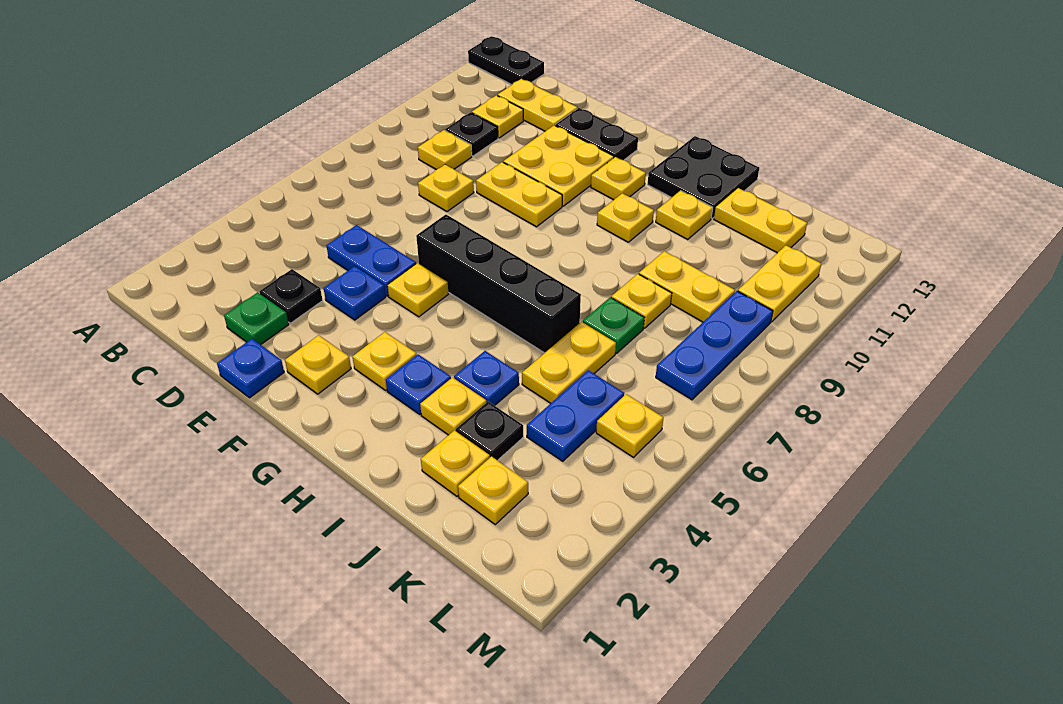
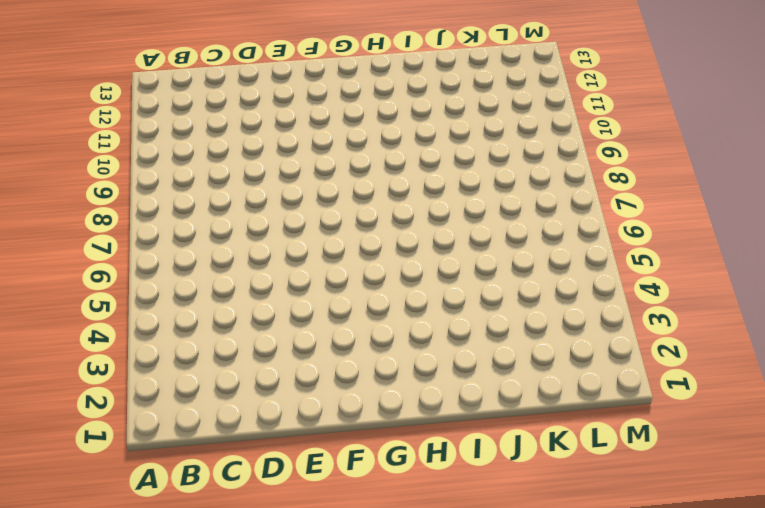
none -> black plate A13:B13 level 1
none -> yellow plate C9 level 1
none -> black plate C10 level 1
none -> yellow plate C11 level 1

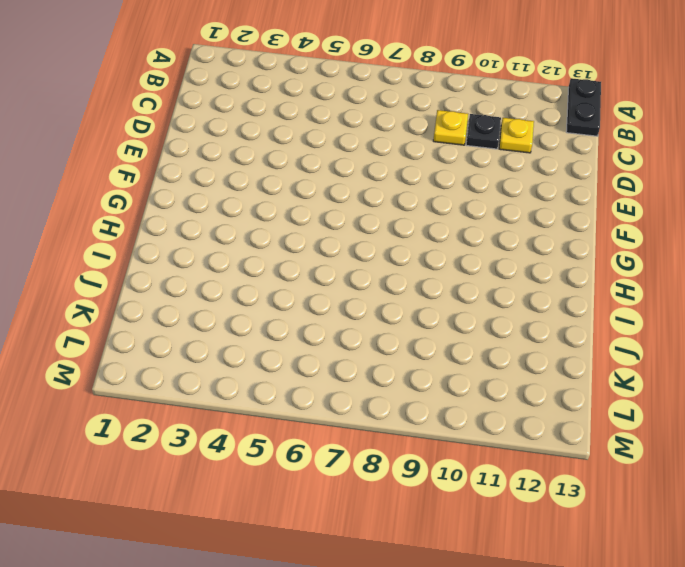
none -> yellow plate C12:D12 level 1
none -> green plate D2 level 1
none -> black plate D3 level 1
none -> blue plate D5:E5 level 1

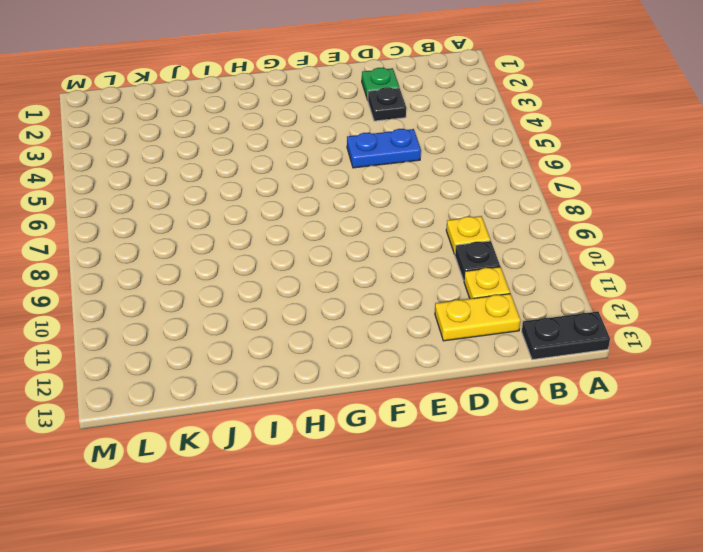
none -> yellow plate D8 level 1
none -> blue plate E1 level 1
none -> blue plate E4 level 1
none -> yellow plate E9:F9 level 1

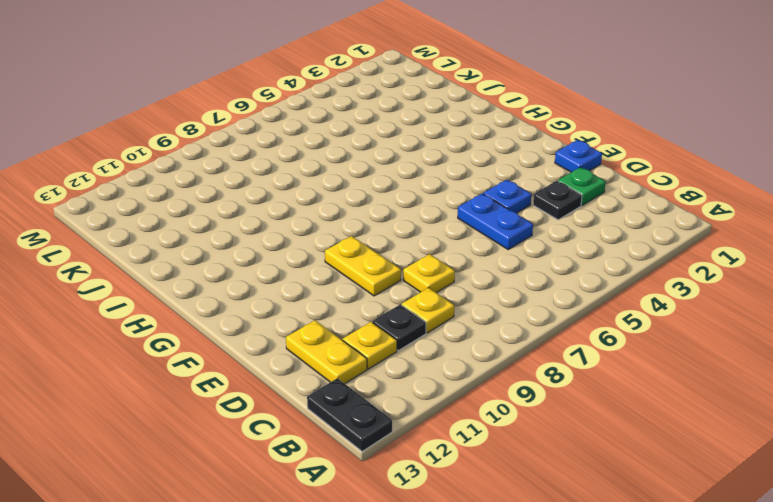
none -> yellow plate E10:F11 level 1
none -> black plate E12:F12 level 1
none -> yellow plate F2 level 1
none -> yellow plate F5 level 1

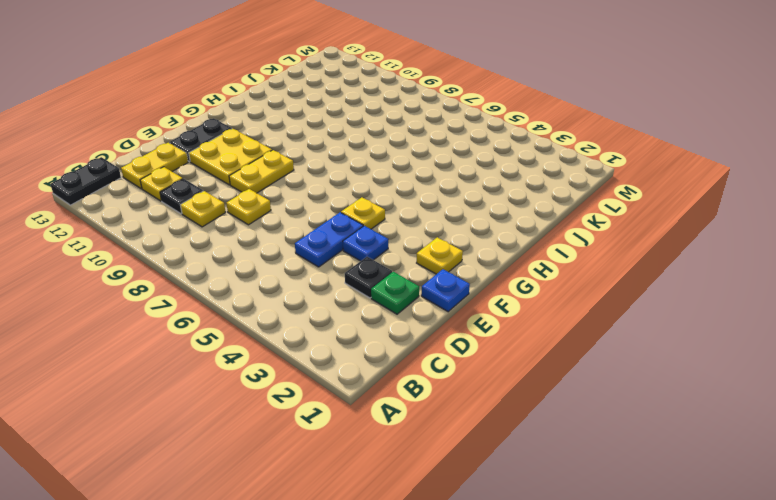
none -> black brick F6:I6 level 1
none -> yellow plate G3 level 1
none -> yellow plate G11 level 1
none -> blue plate H3 level 1

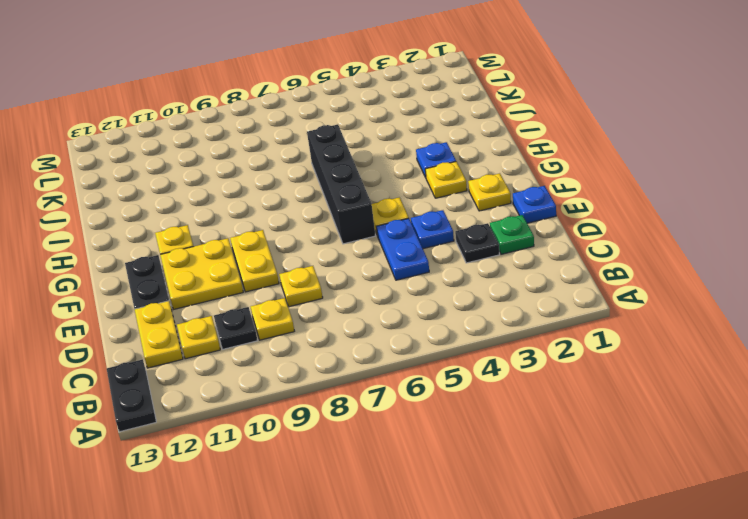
none -> yellow plate H10 level 1
none -> black plate H12:I13 level 1
none -> yellow plate I3 level 1
none -> blue plate I4 level 1

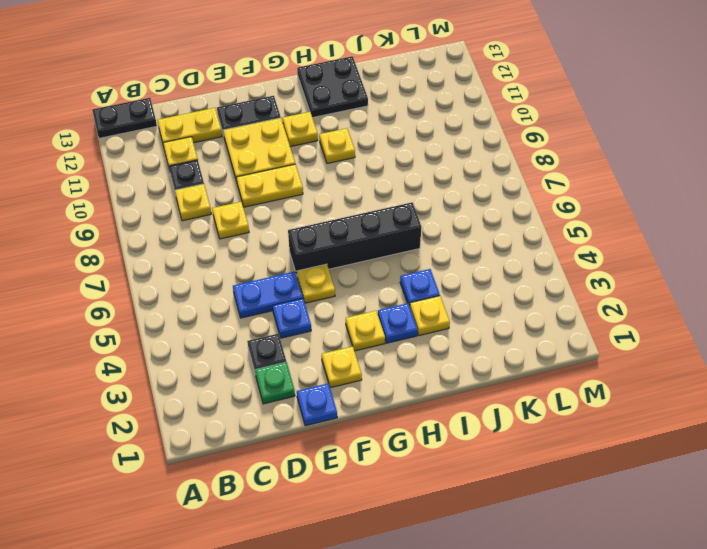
none -> yellow plate I11 level 1
none -> yellow plate J2 level 1
none -> black plate J3 level 1
none -> yellow plate J5:J6 level 1

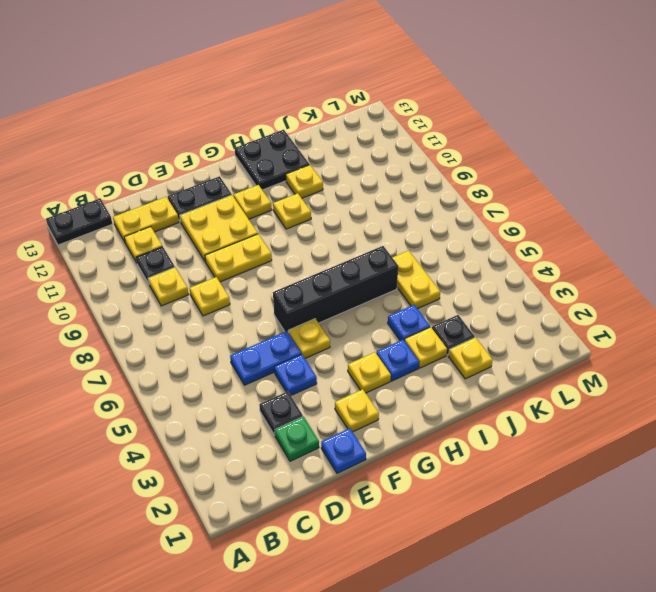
none -> green plate J7 level 1
none -> yellow plate J8 level 1
none -> yellow plate J9:K9 level 1
none -> yellow plate J12:K12 level 1

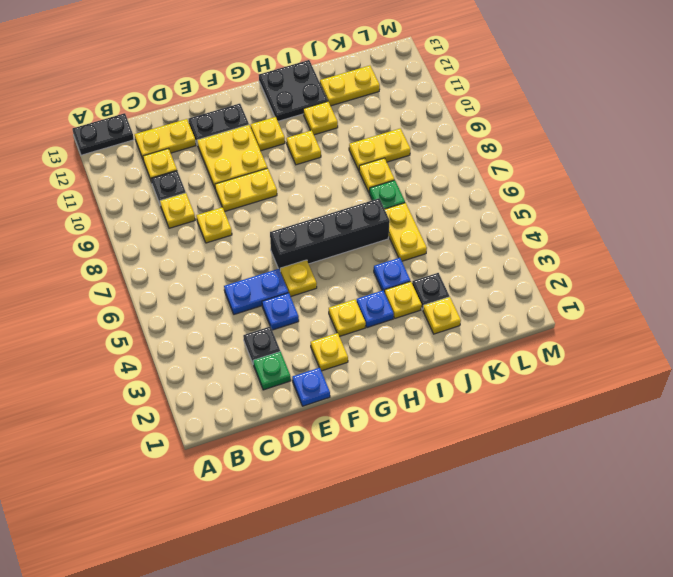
none -> yellow plate K2 level 1
none -> blue plate K4:K5 level 1
none -> yellow plate L5 level 1
none -> blue plate L7:L9 level 1

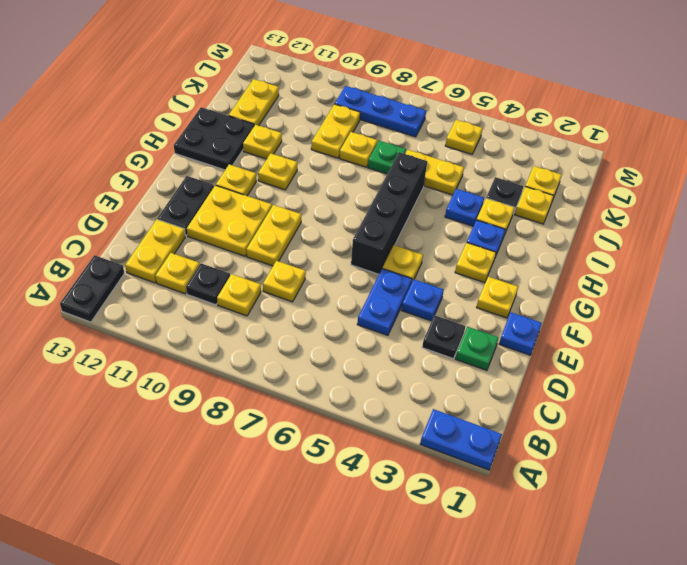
blue plate A1:A2 level 1 -> blue plate K4:K5 level 1
none -> yellow plate L10:L11 level 1

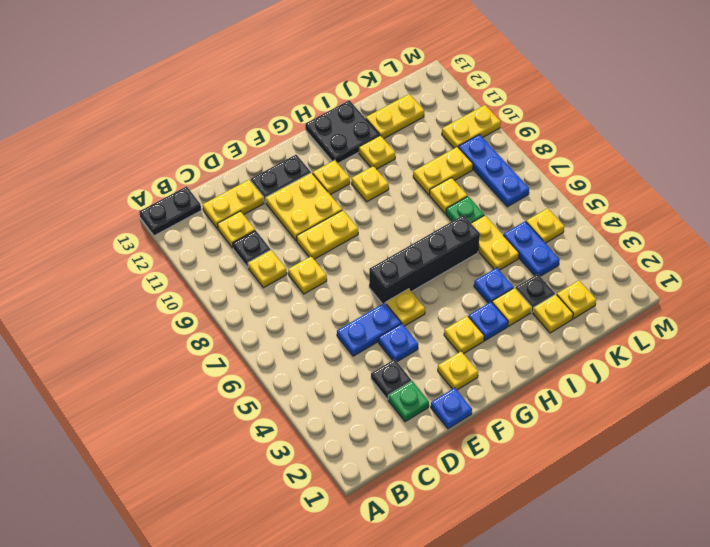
yellow plate L10:M10 level 1 -> yellow plate L10:L11 level 1

